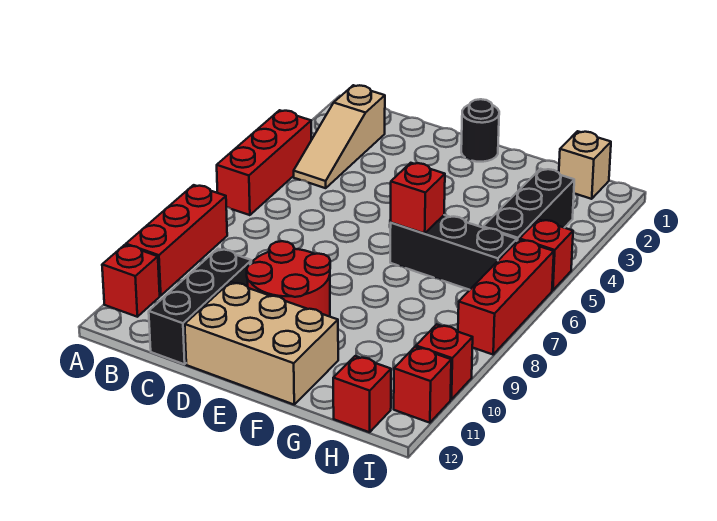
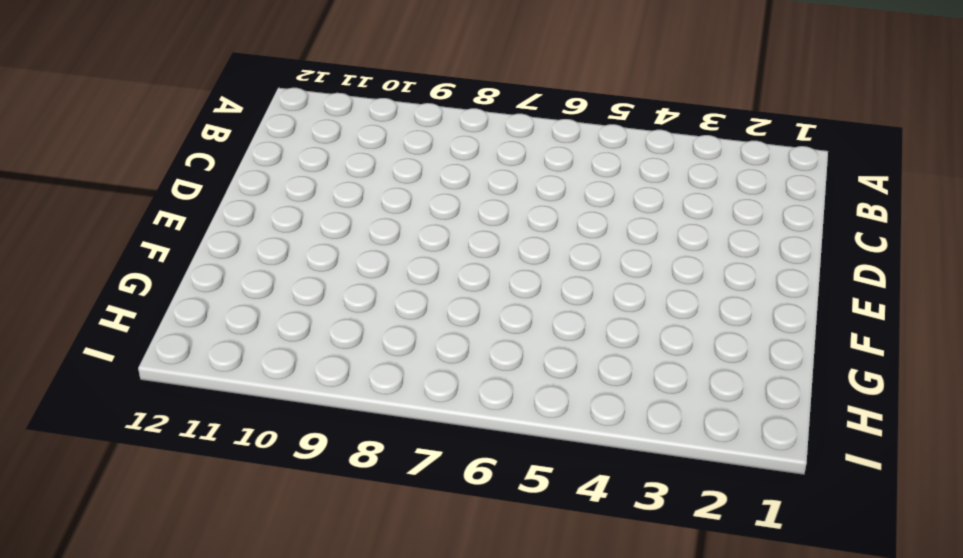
none -> red brick A4:A6 level 1
none -> red brick A8:A10 level 1
none -> red brick A11 level 1

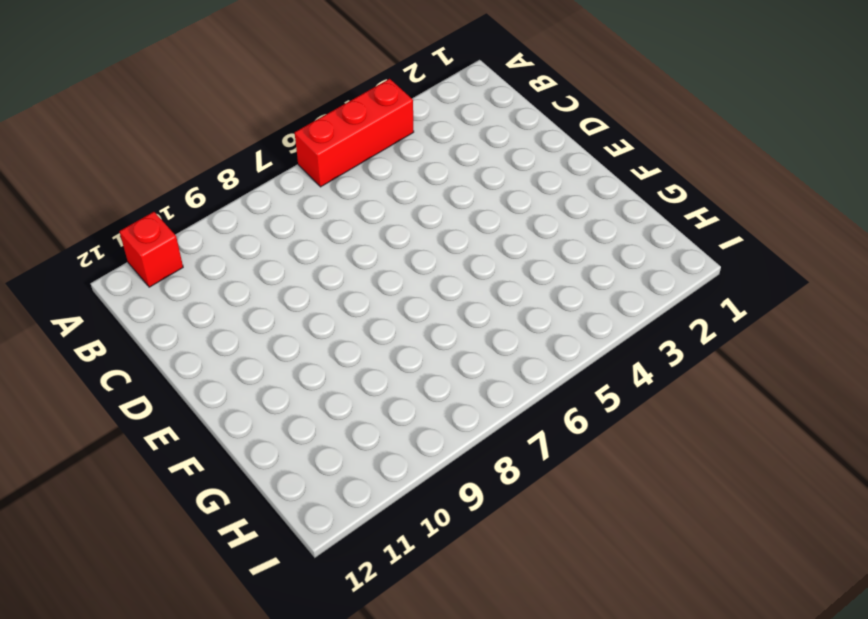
none -> red brick A8:A10 level 1
none -> tan slope B2:B4 level 1 top 2
none -> black brick C10:C12 level 1

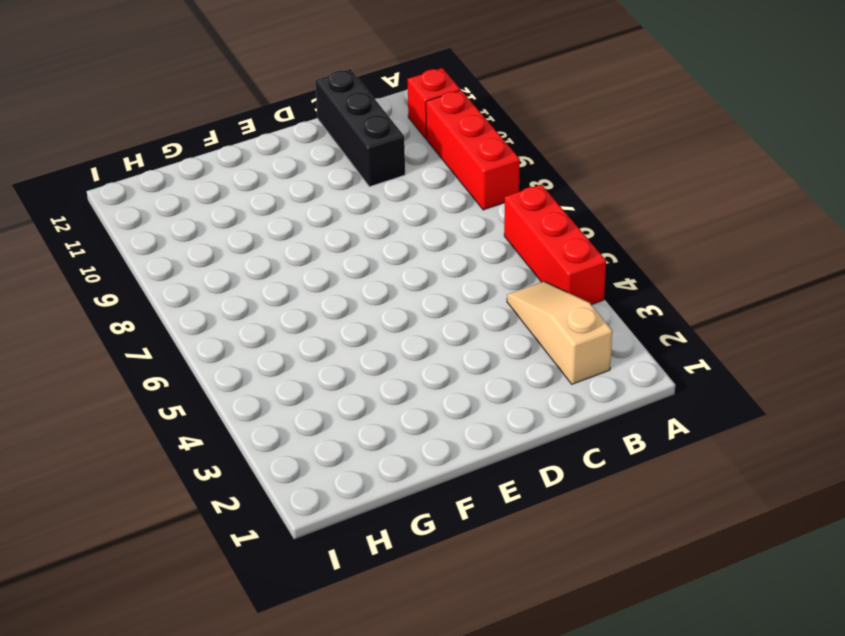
none -> red round brick D9:E10 level 1
none -> tan brick D11:F12 level 1
none -> black round brick E1 level 1

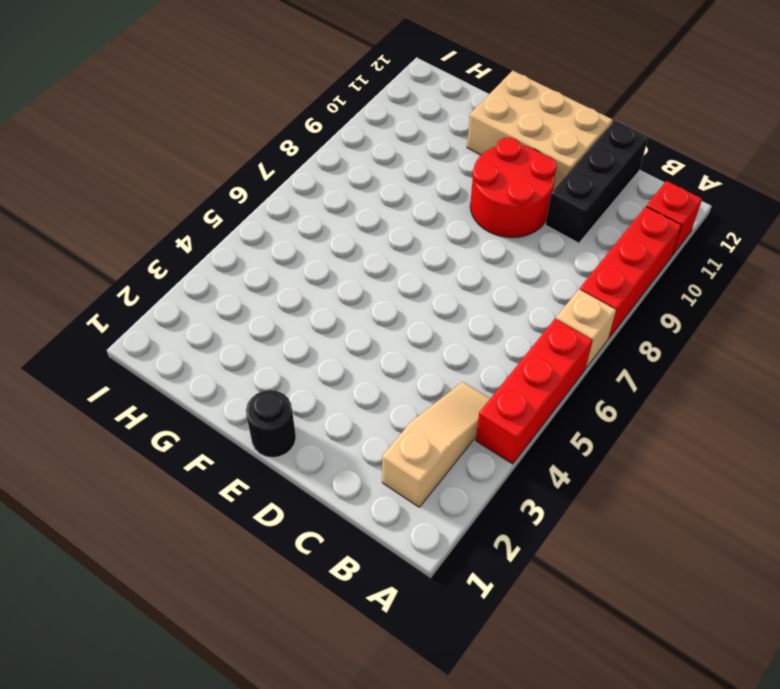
tan brick A7 level 1 -> tan brick H1 level 1
none -> black brick F6:H6 level 1
none -> black brick H3:H5 level 1
none -> red brick H12 level 1

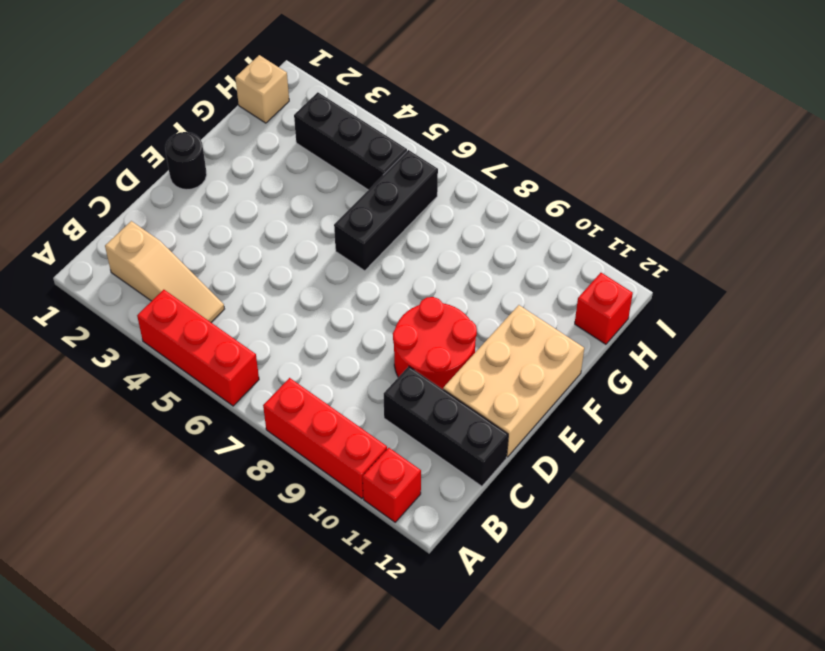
none -> red brick I5 level 1
none -> red brick I6:I8 level 1
none -> red brick I10 level 1

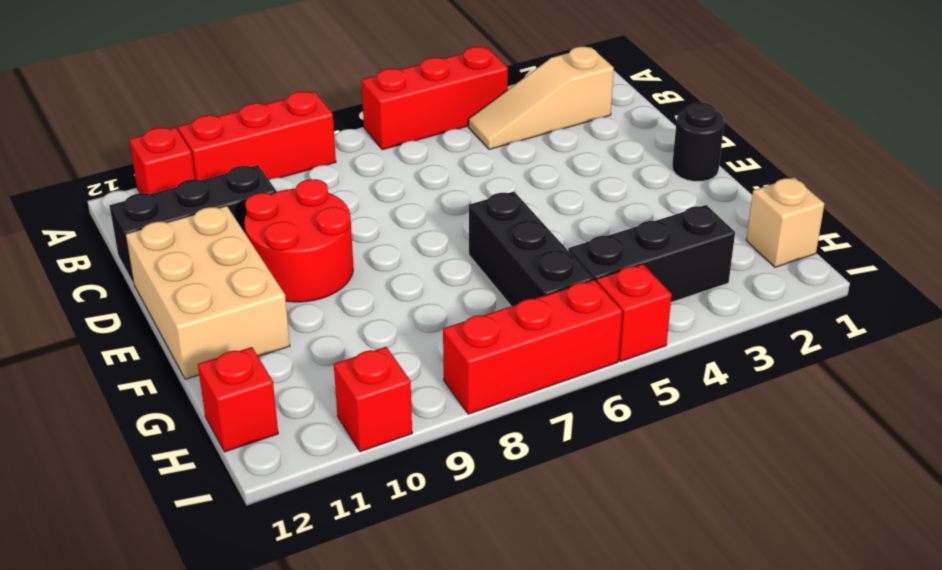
none -> red brick I11 level 1
none -> red brick F6 level 2

